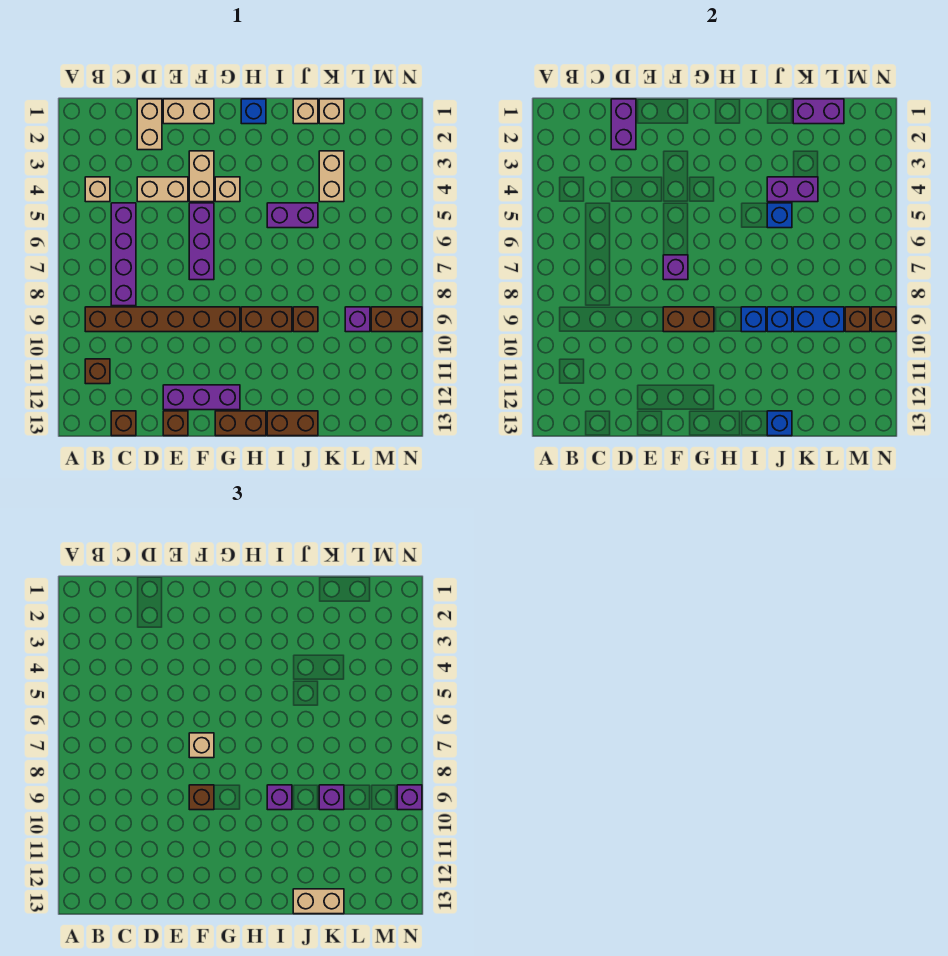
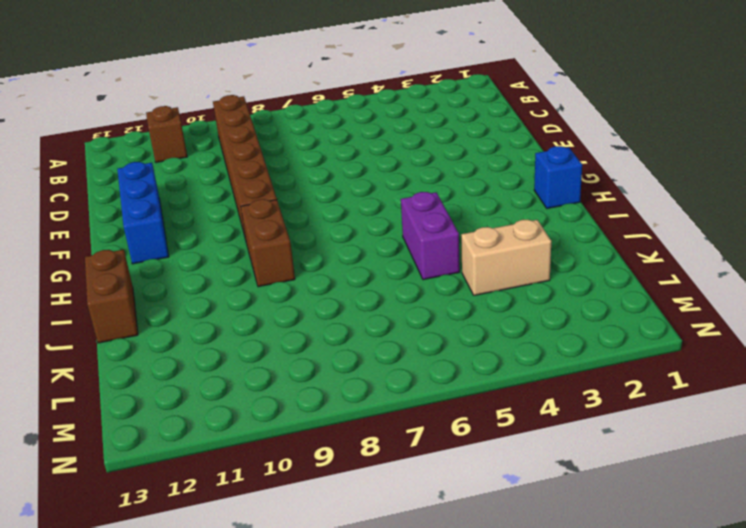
blue brick E12:G12 level 1 -> purple brick E12:G12 level 1
none -> tan brick B4 level 1
none -> purple brick C5:C8 level 1
none -> brown brick C13 level 1
none -> tan brick D1:D2 level 1

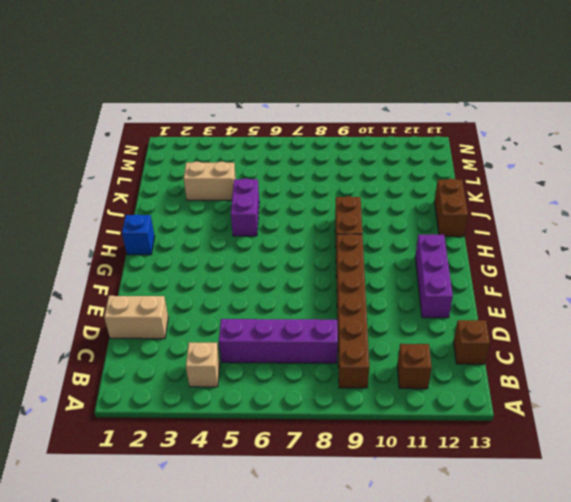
none -> tan brick D4:E4 level 1
none -> tan brick E1:F1 level 1
none -> brown brick E13 level 1
none -> tan brick F3:F4 level 1

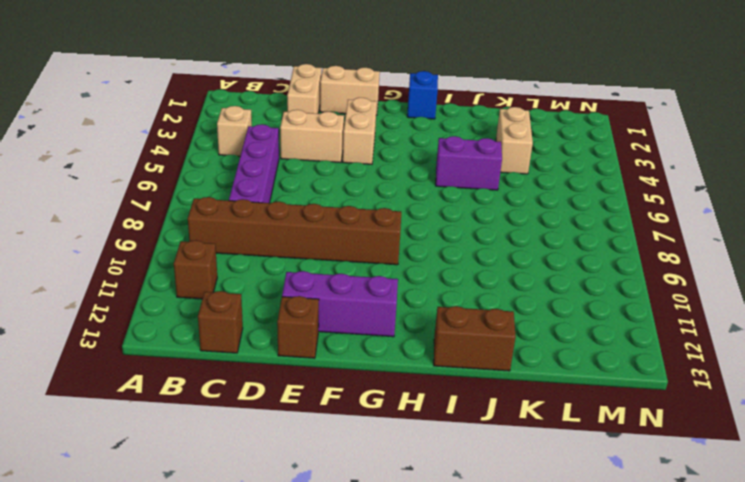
none -> purple brick F5:F7 level 1
none -> tan brick G4 level 1
none -> brown brick G13:H13 level 1
none -> brown brick H9:I9 level 1

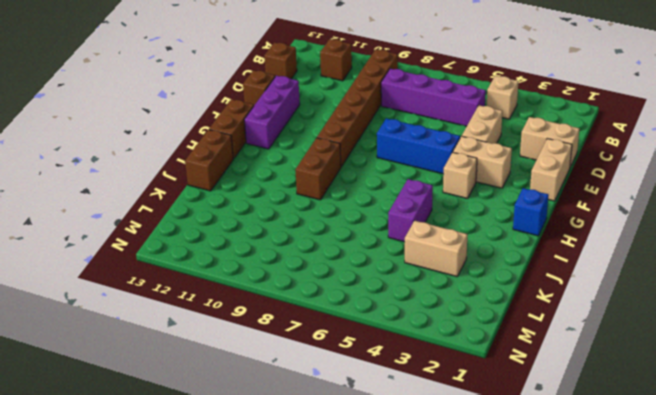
blue brick F5:F7 level 1 -> purple brick F5:F7 level 1
none -> tan brick J1 level 1
none -> brown brick J9 level 1
none -> tan brick K1 level 1
none -> purple brick L9 level 1

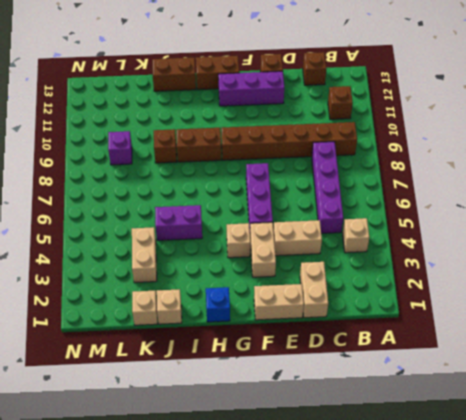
none -> brown brick M9:N9 level 1
none -> purple brick D1:D2 level 2
none -> purple brick F7 level 2
none -> brown brick F9:G9 level 2

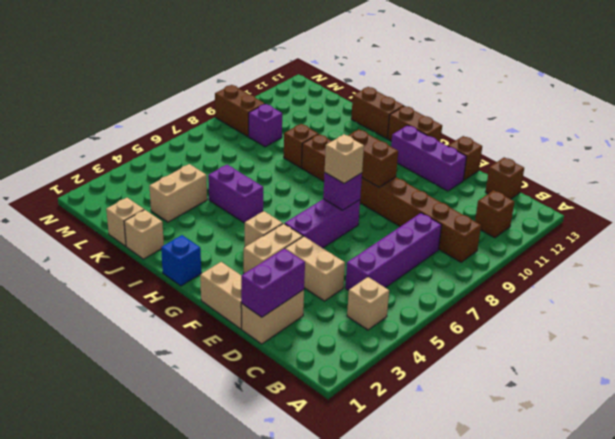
none -> blue brick I9 level 2
none -> purple brick J4:K4 level 2
none -> blue brick J5 level 2
none -> blue brick J9 level 2

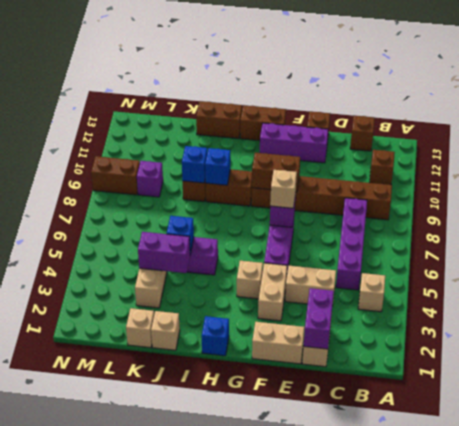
none -> blue brick J13 level 2
none -> purple brick K1:L1 level 2
none -> blue brick K9:L9 level 2
none -> brown brick M9 level 2

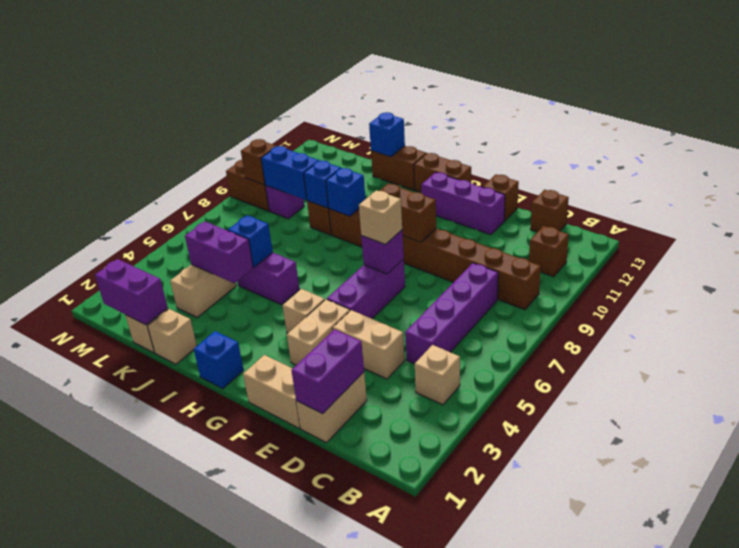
none -> brown brick N9 level 2
none -> brown brick F9 level 3
none -> purple brick I9 level 3
none -> tan brick J13:K13 level 3

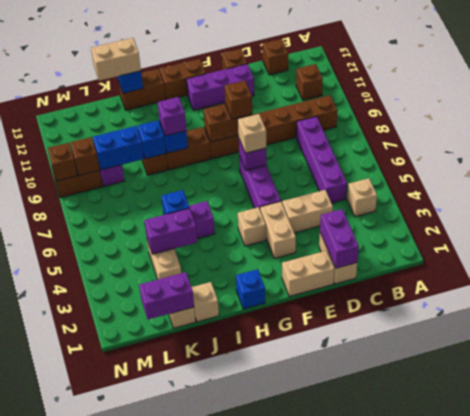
none -> purple brick K9 level 3
none -> purple brick N9 level 3

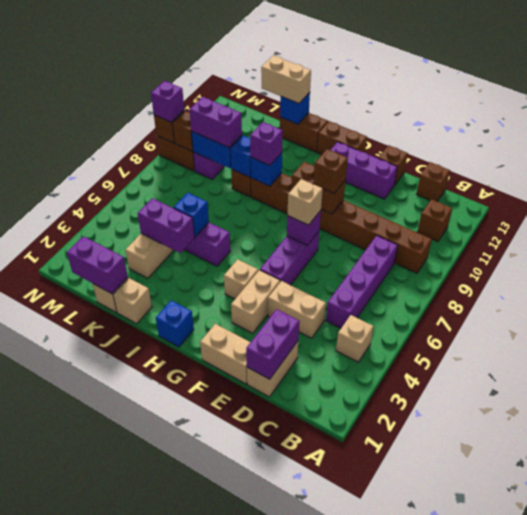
purple brick K9:L9 level 3 -> purple brick K9 level 3

